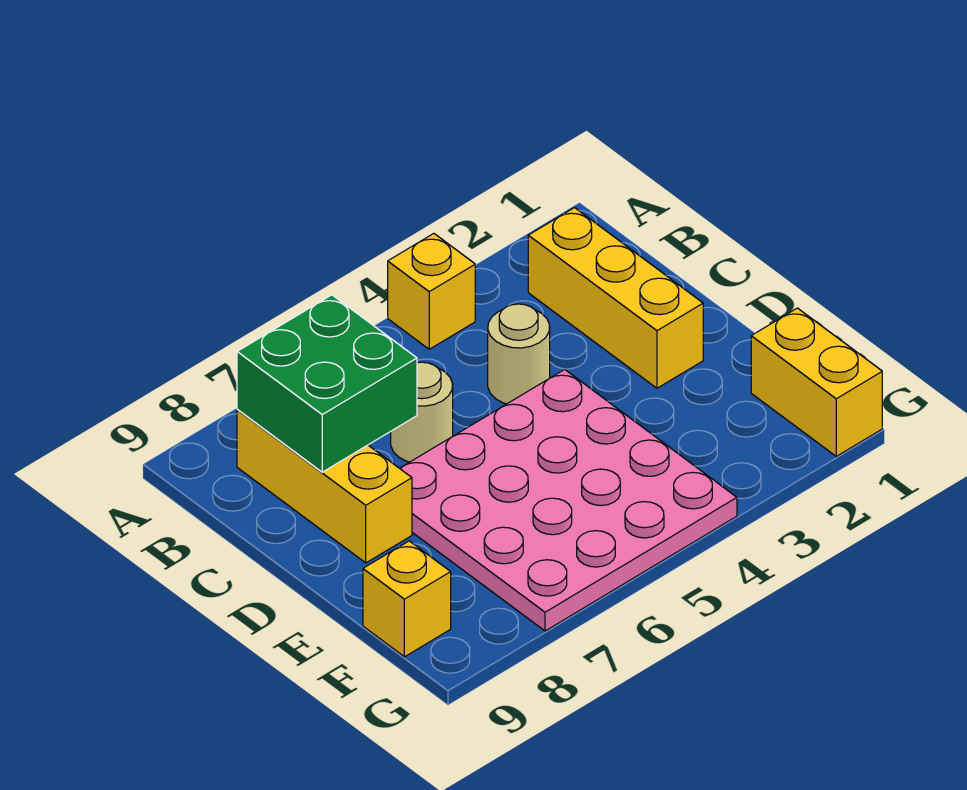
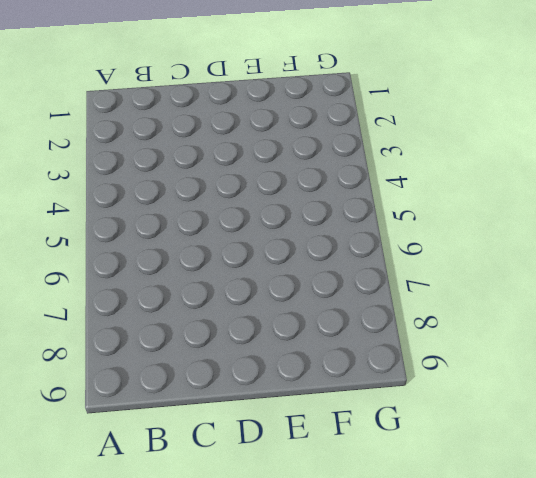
none -> yellow brick A4 level 1
none -> yellow brick B2:D2 level 1

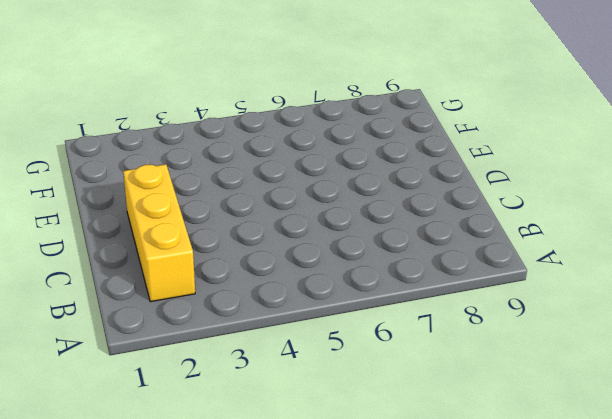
none -> yellow brick A4 level 1
none -> yellow brick B8:D8 level 1

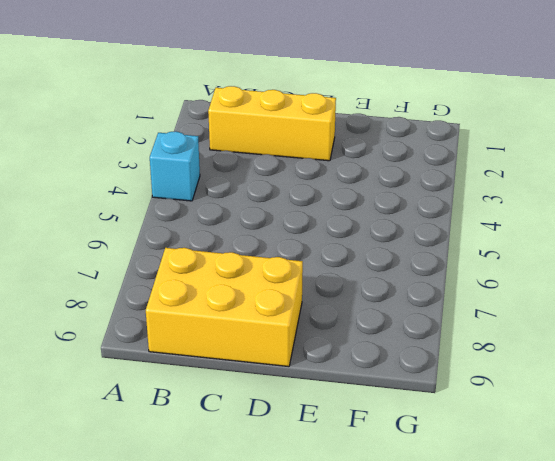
cyan brick A4 level 1 -> yellow brick A4 level 1
yellow brick B8:D9 level 1 -> yellow brick B8:D8 level 1
none -> tan round brick C4 level 1
none -> tan round brick C6 level 1

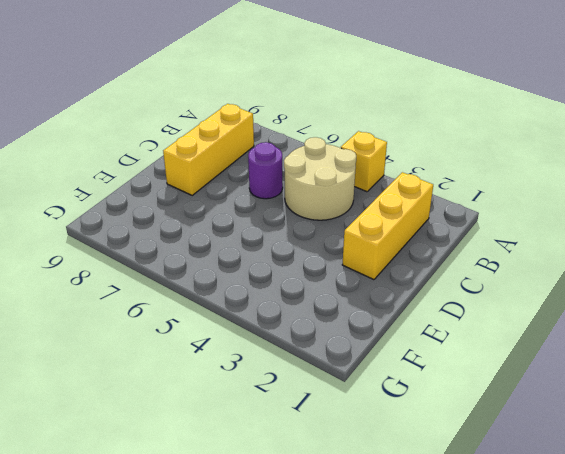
tan round brick B4:C5 level 1 -> tan round brick C4 level 1
purple round brick C6 level 1 -> tan round brick C6 level 1
none -> pink plate D4:G7 level 1
none -> yellow brick F1:G1 level 1

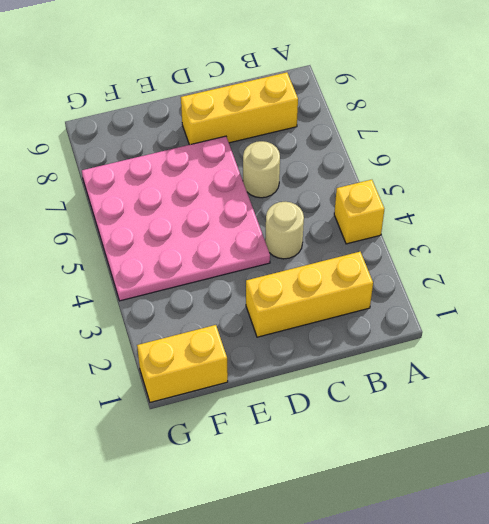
none -> yellow brick F9 level 1
none -> green brick B7:C8 level 2

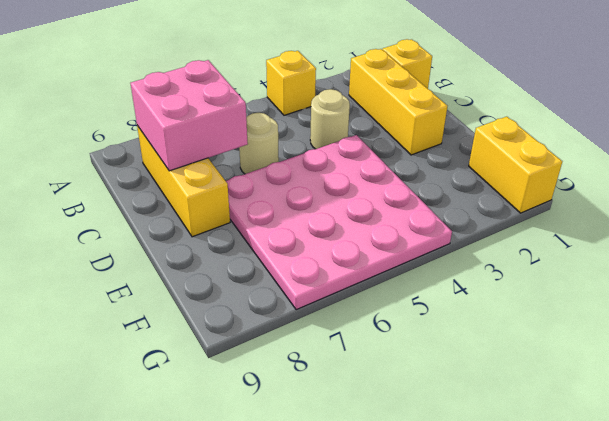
yellow brick B1 level 1 -> yellow brick F9 level 1
pink brick B7:C8 level 2 -> green brick B7:C8 level 2

